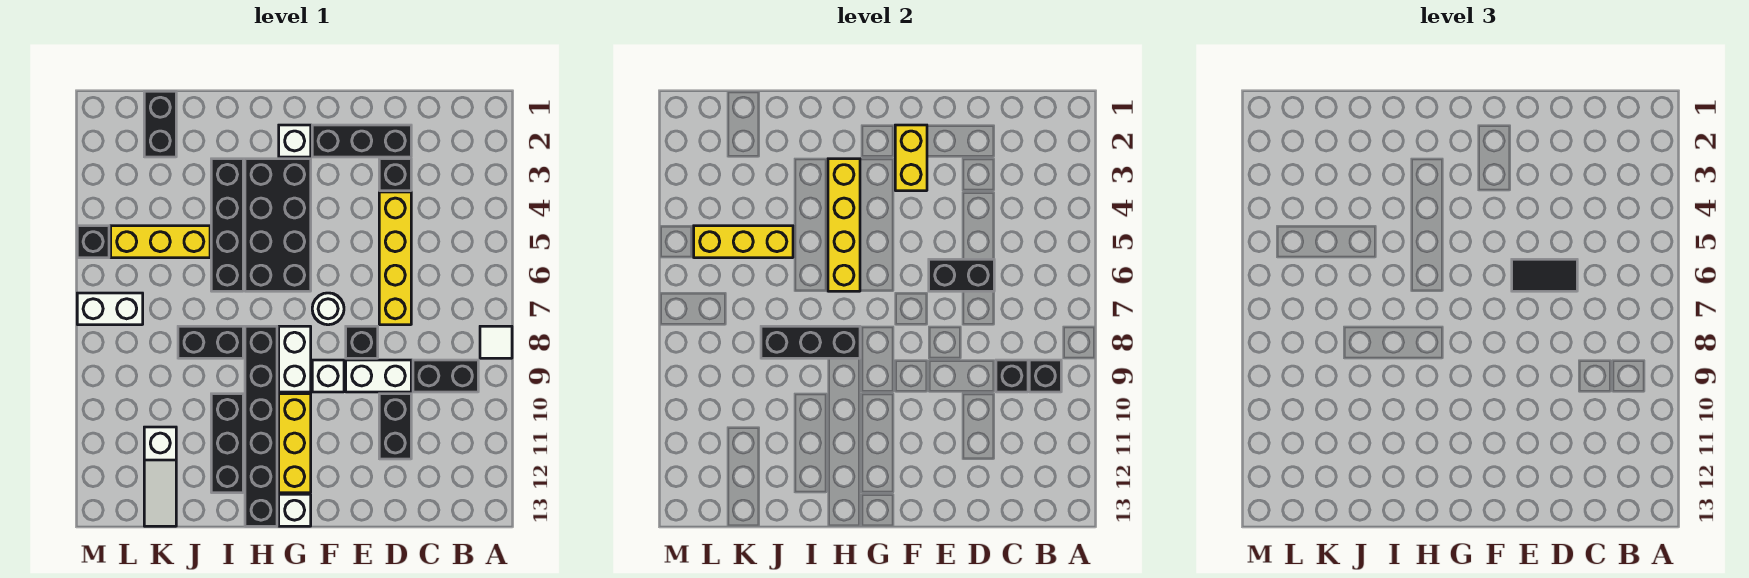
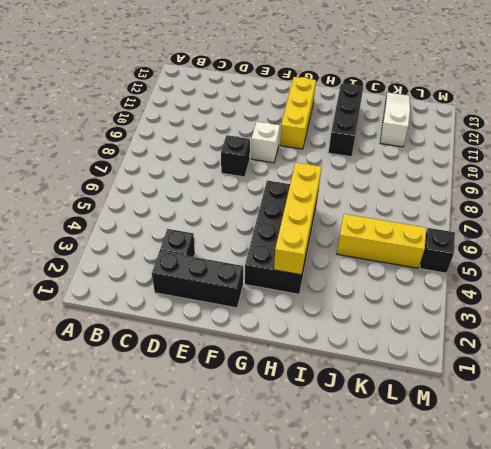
none -> white tile A8 level 1
none -> black brick B9:C9 level 1
none -> yellow brick D4:D7 level 1
none -> white brick D9:E9 level 1

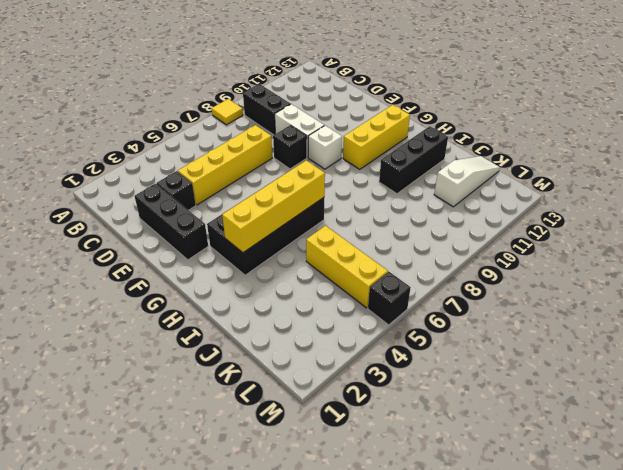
yellow tile A8 level 1 -> white tile A8 level 1
none -> black brick D10:D11 level 1
none -> white round brick F7 level 1
none -> white brick G2 level 1
none -> white brick G8:G9 level 1

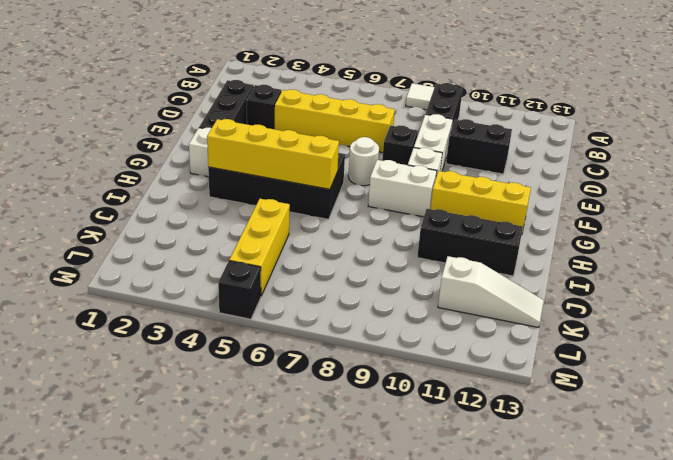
none -> white brick G13 level 1
none -> black brick H8:H13 level 1
none -> black brick I3:I6 level 1
none -> black brick I8:J8 level 1

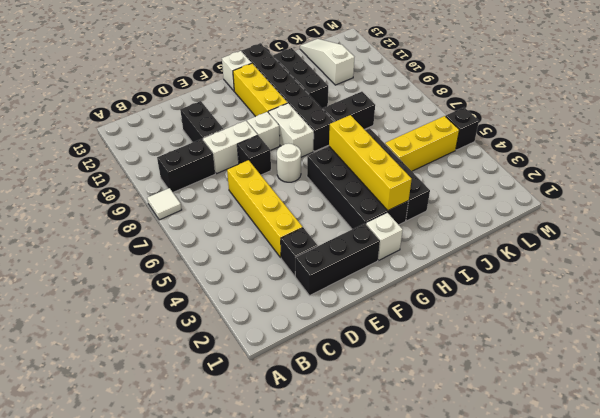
none -> black brick K1:K2 level 1
none -> white brick L7:M7 level 1
none -> black brick B9 level 2
none -> black brick C9 level 2

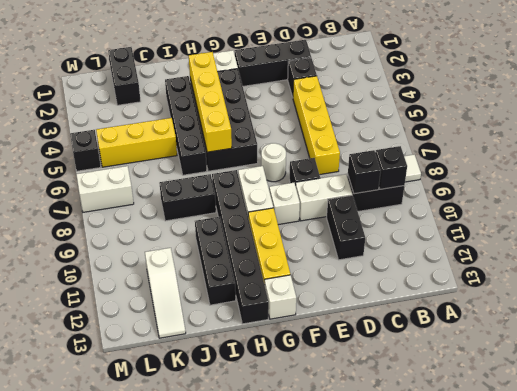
none -> black brick D6:E6 level 2
none -> yellow brick F2:F3 level 2
none -> black brick H8:J8 level 2
none -> yellow brick J5:L5 level 2

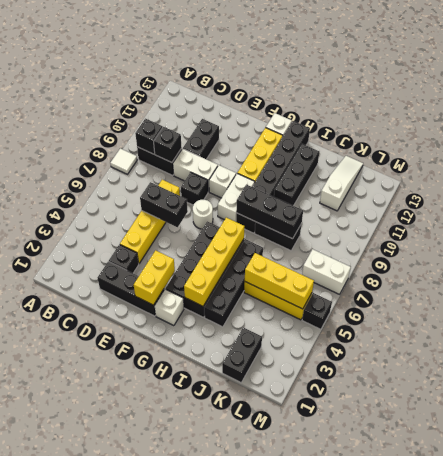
none -> black tile D6:E6 level 3

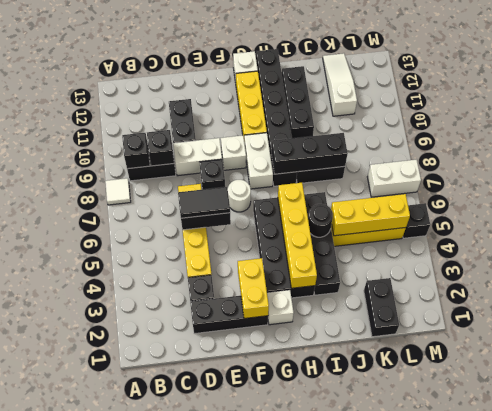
black round brick I5 level 2 -> none

